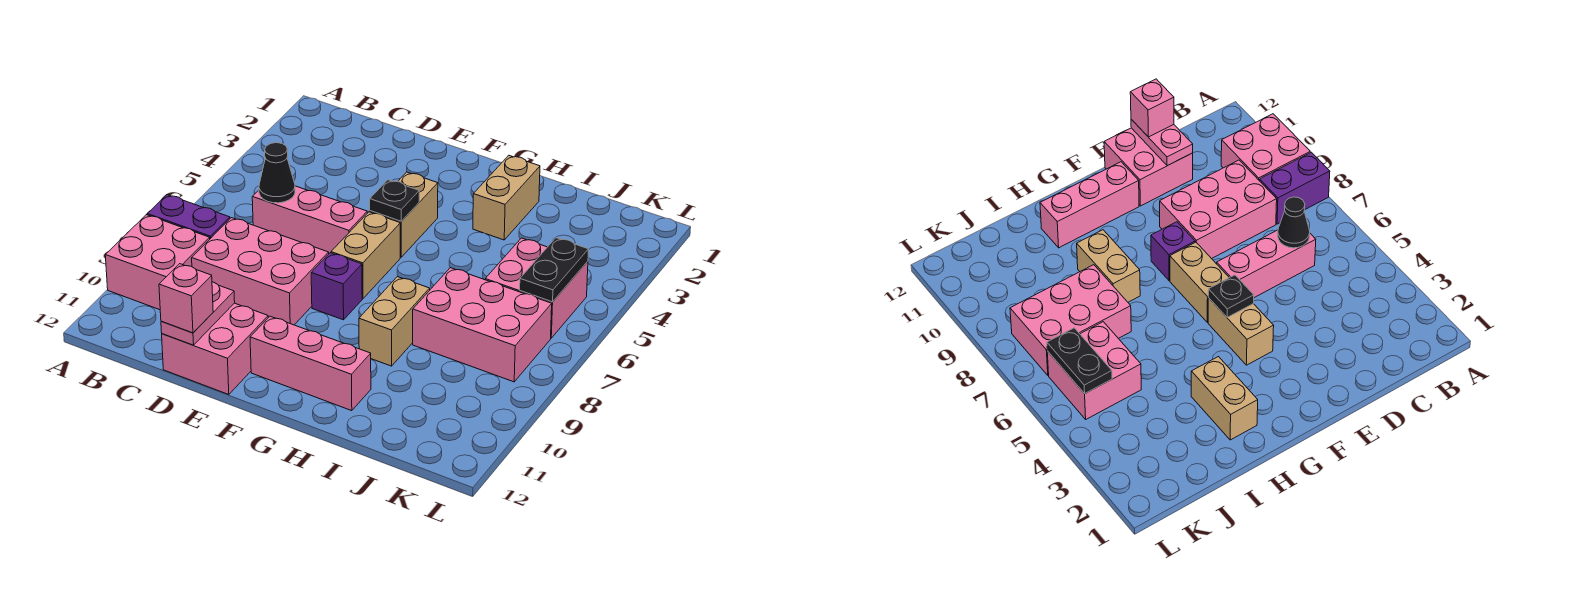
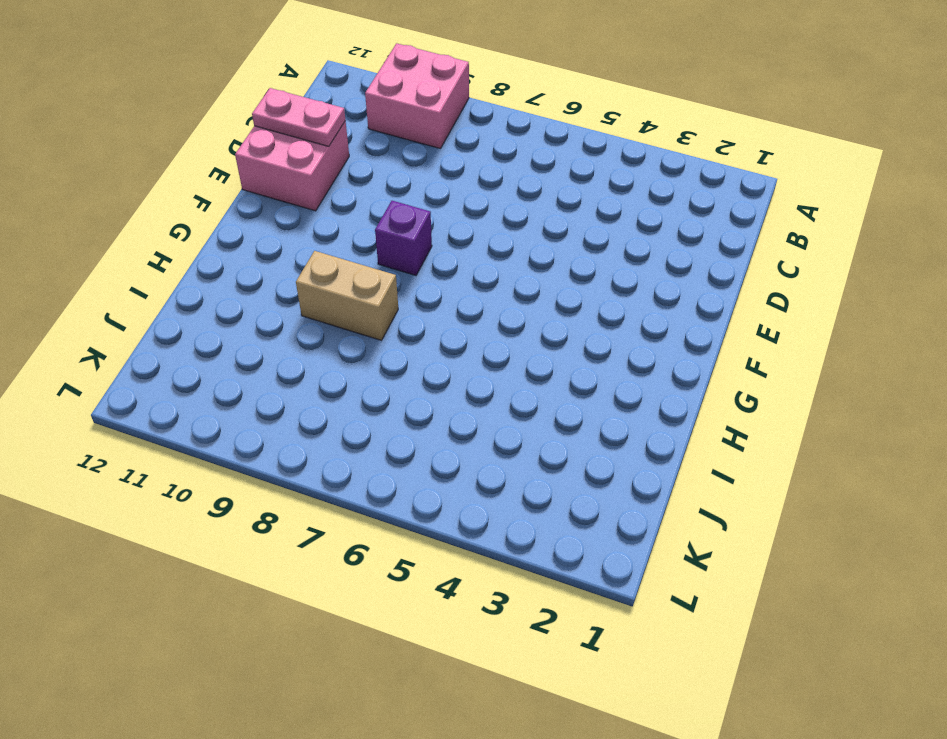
none -> purple brick A8:B8 level 1
none -> pink brick C6:E6 level 1
none -> pink brick C8:E9 level 1

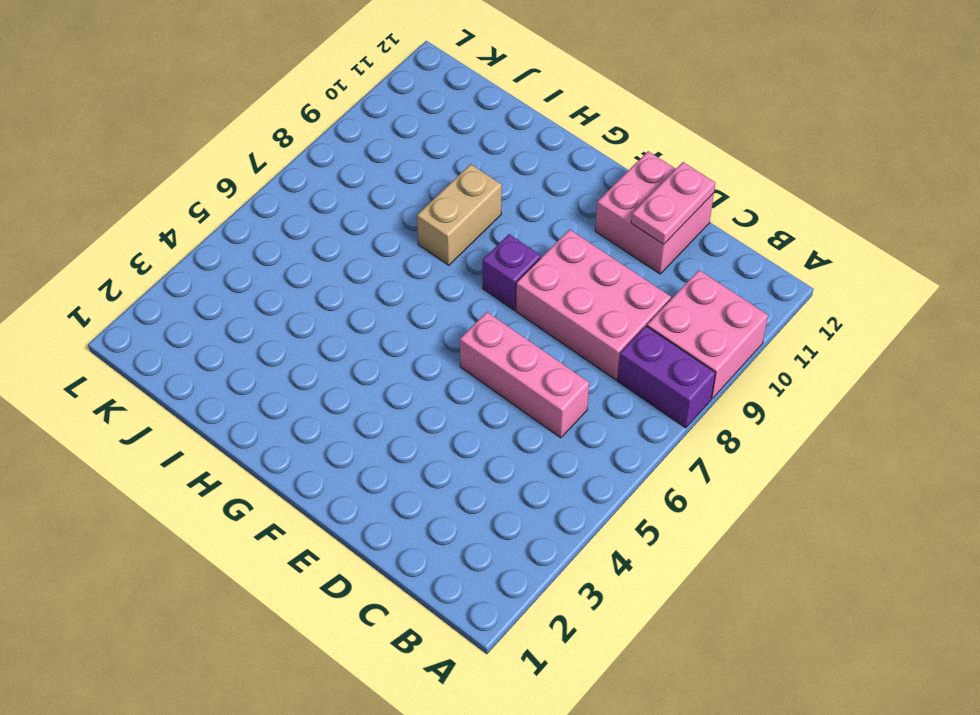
none -> tan brick F4:F5 level 1
none -> tan brick F6:F7 level 1
none -> pink brick F11:H11 level 1

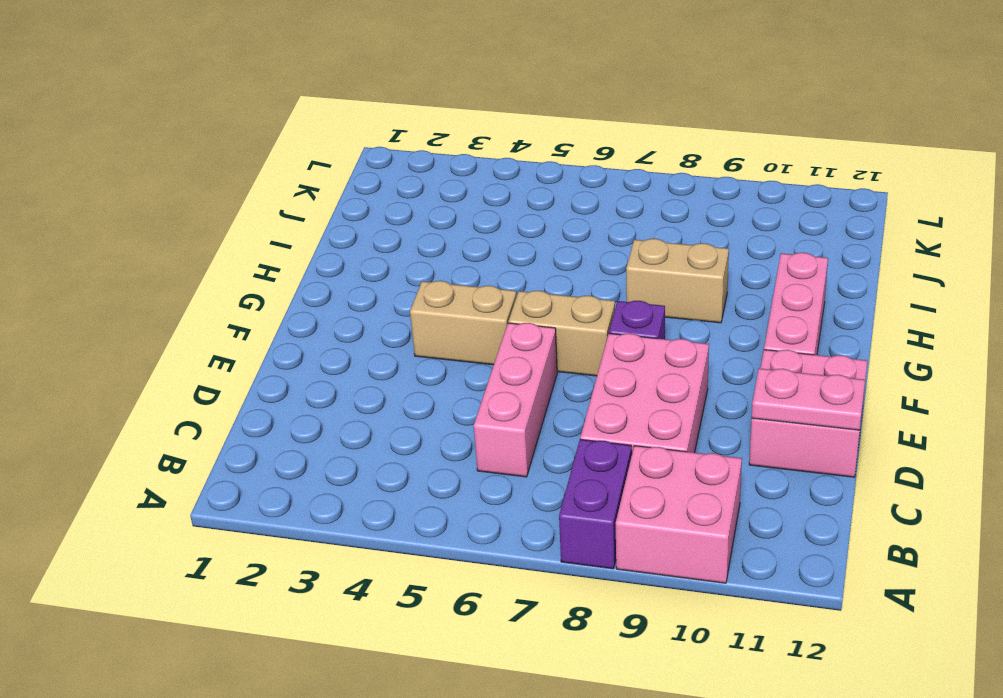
none -> tan brick H2:H3 level 1
none -> pink brick I7:K8 level 1
none -> pink brick J5:K6 level 1

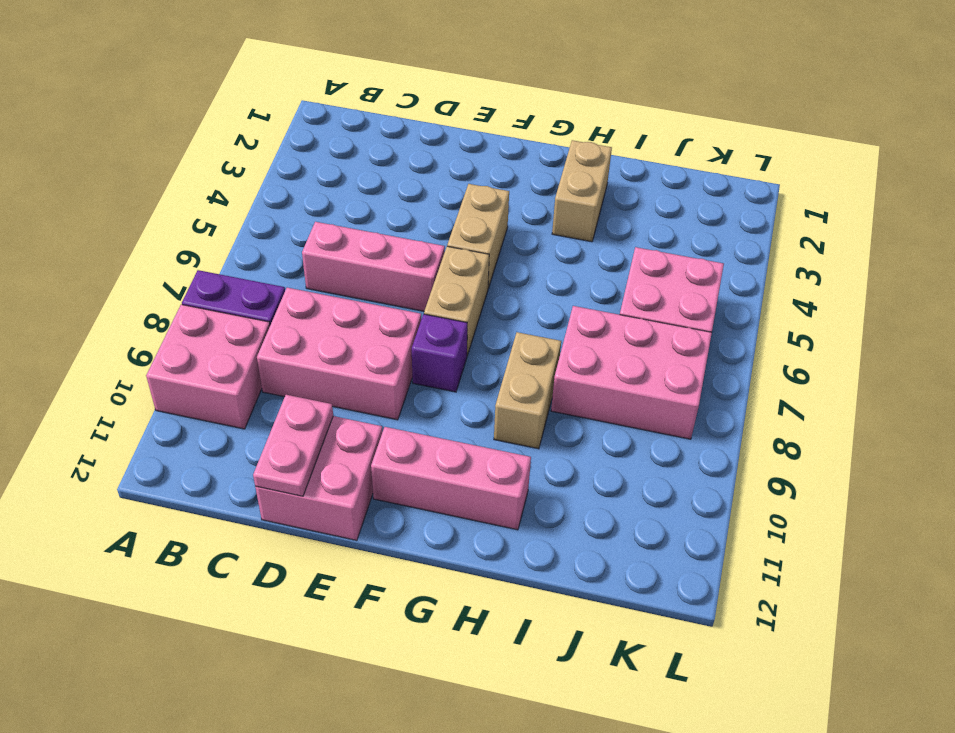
none -> black cone C6 level 2
none -> black plate F5 level 2
none -> black plate K5:K6 level 2

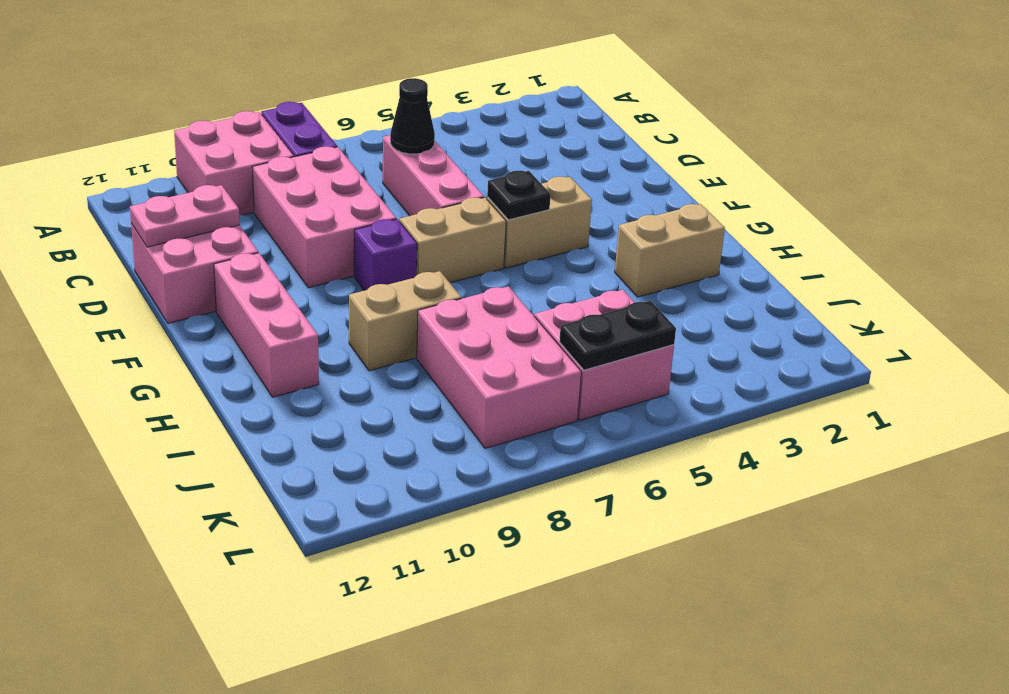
none -> pink brick D12 level 3

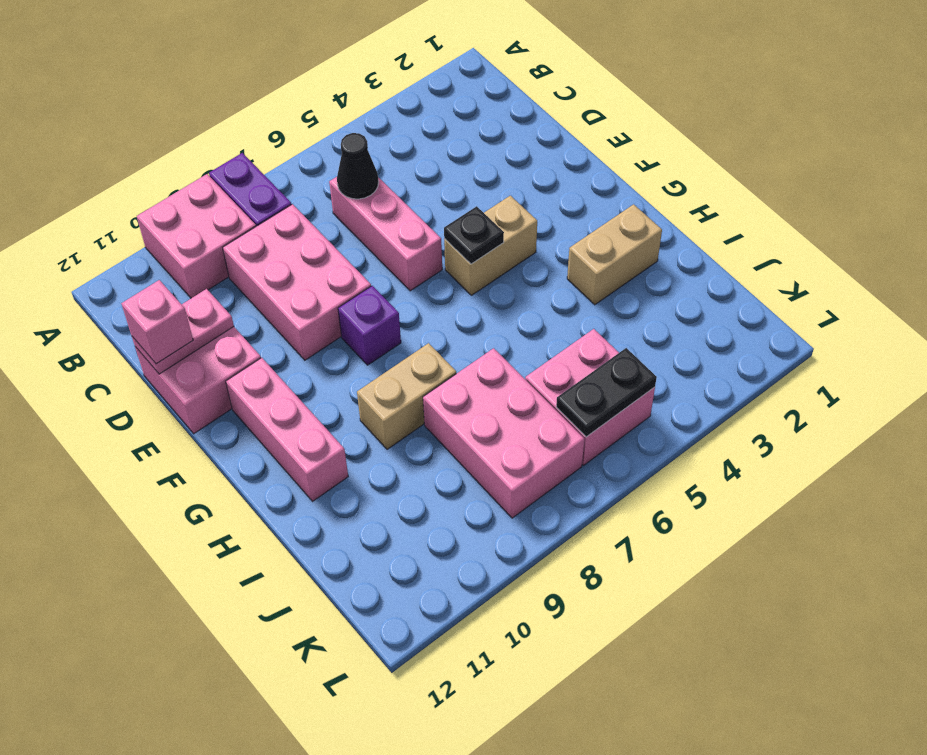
none -> tan brick F6:F7 level 1

